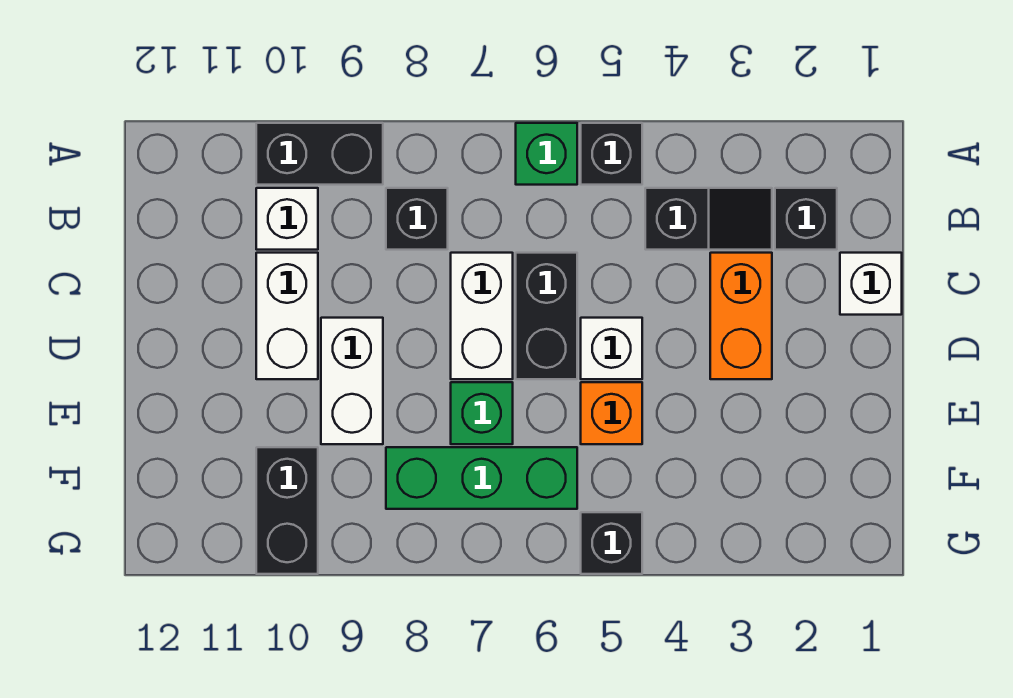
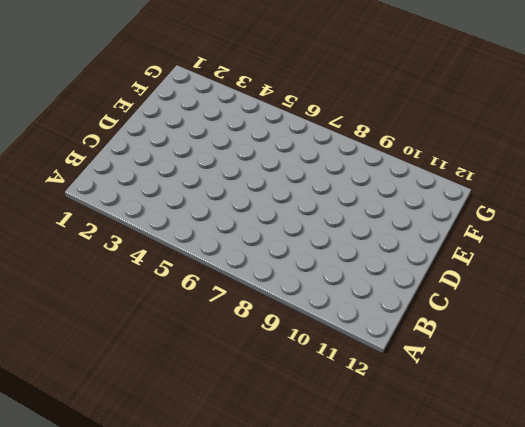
none -> black brick A5 level 1
none -> green brick A6 level 1
none -> black brick A9:A10 level 1

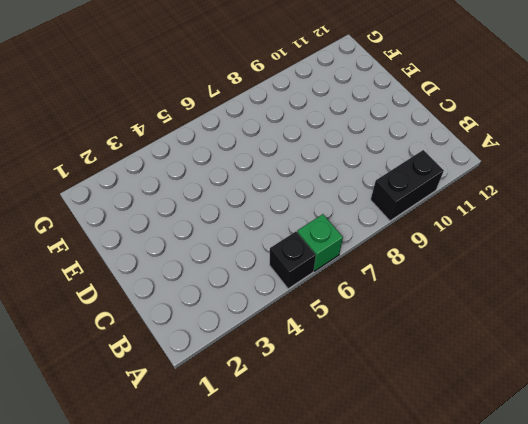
none -> black brick B2 level 1
none -> black slope B3:B4 level 1 top 4
none -> black brick B8 level 1

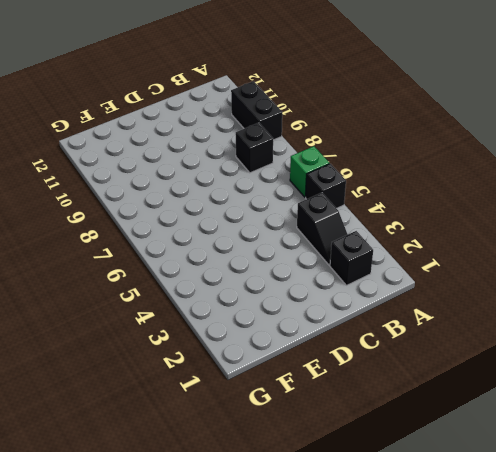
none -> white brick B10 level 1
none -> white brick C1 level 1
none -> orange brick C3:D3 level 1

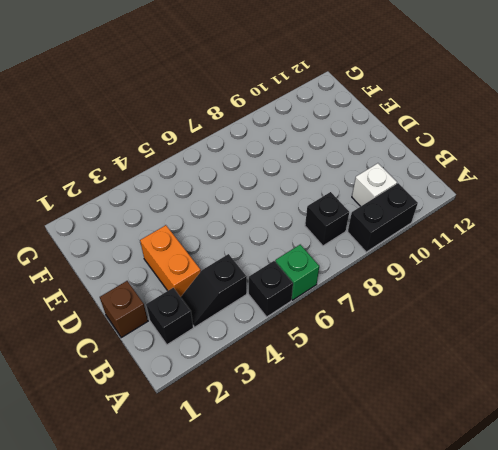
brown brick C1 level 1 -> white brick C1 level 1
none -> black brick C6:D6 level 1
none -> white brick C7:D7 level 1
none -> white brick C10:D10 level 1

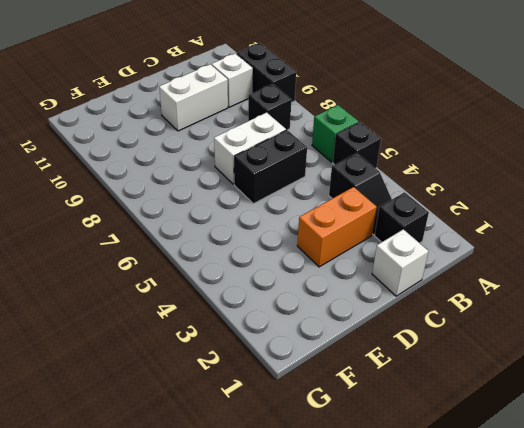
none -> white brick D5 level 1
none -> white brick D9:E9 level 1
none -> orange brick E5 level 1

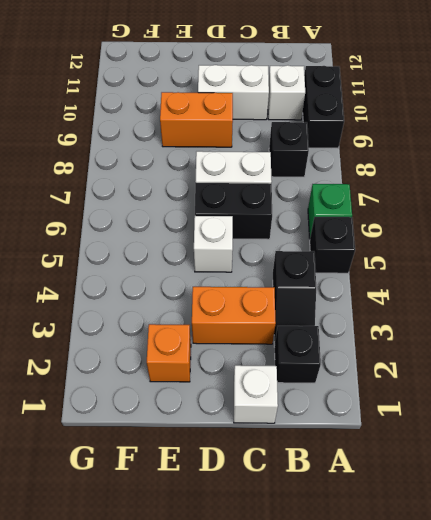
orange brick D9:E9 level 1 -> white brick D9:E9 level 1
orange brick E2 level 1 -> orange brick E5 level 1
none -> green brick E7 level 1
none -> green brick F6:F8 level 1
none -> black brick F10:G10 level 1

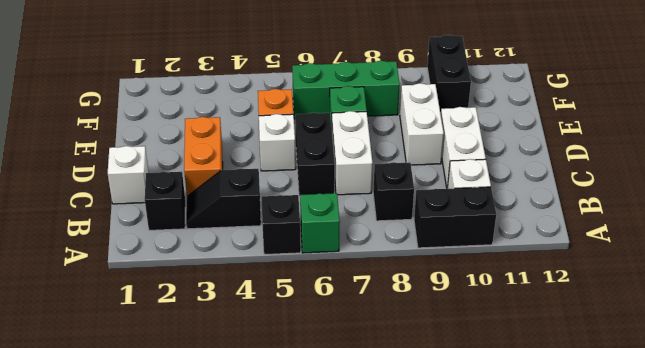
none -> black brick G5 level 1

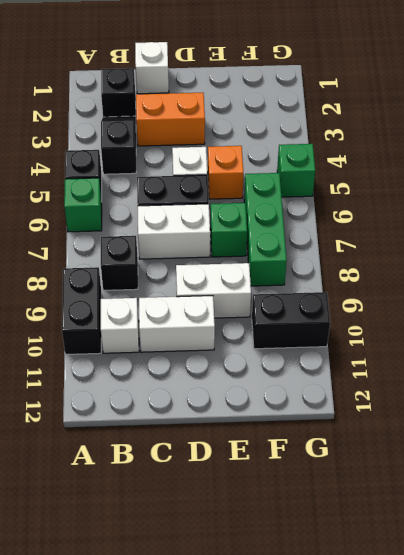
green brick G5 level 1 -> black brick G5 level 1

